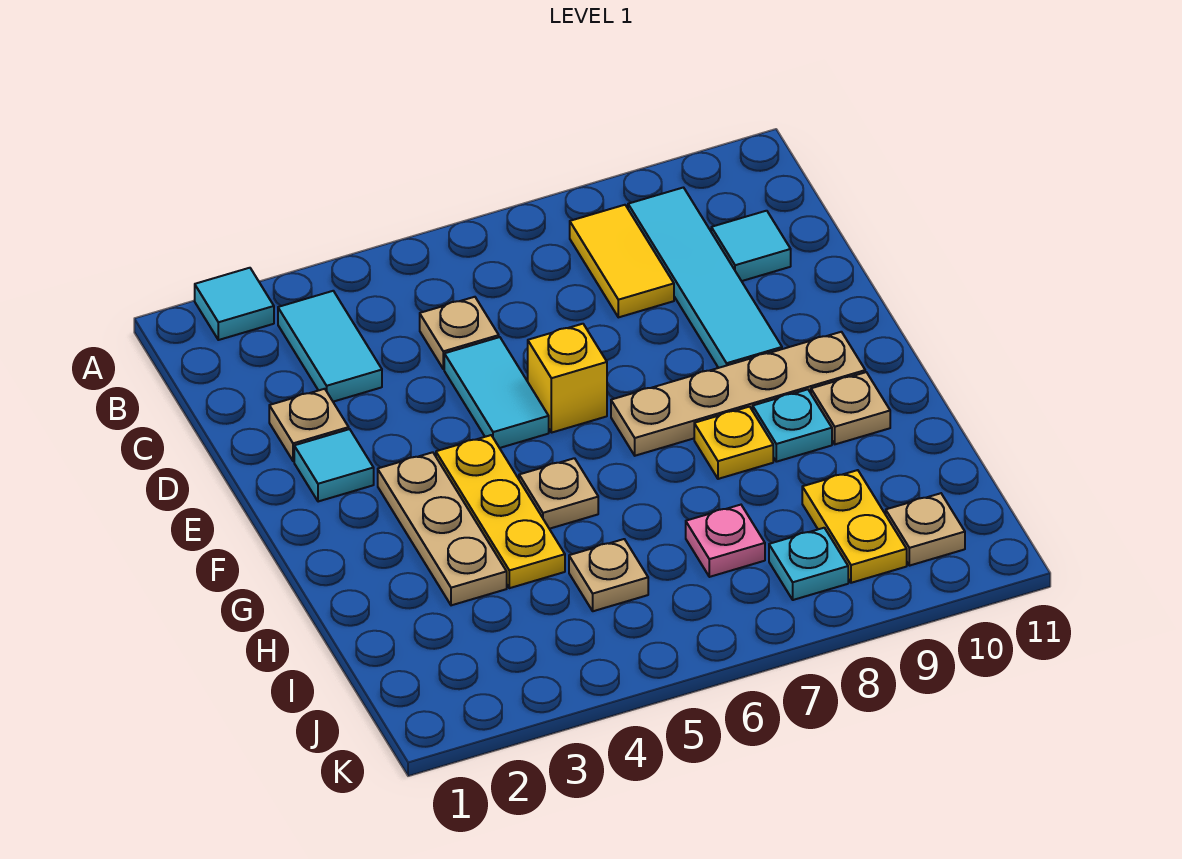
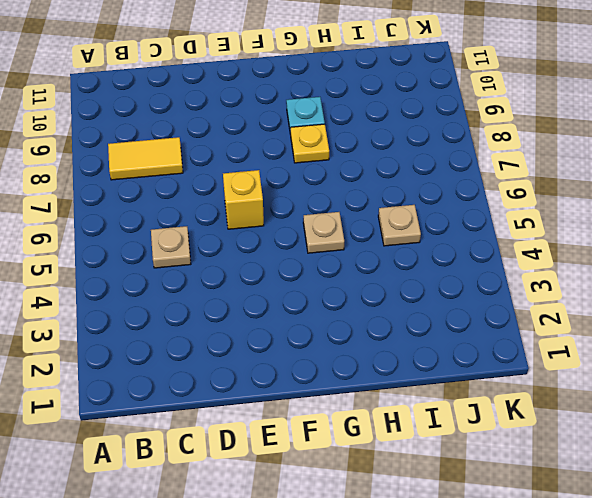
none -> cyan tile A2 level 1
none -> cyan tile B3:C3 level 1
none -> cyan tile B9:E9 level 1

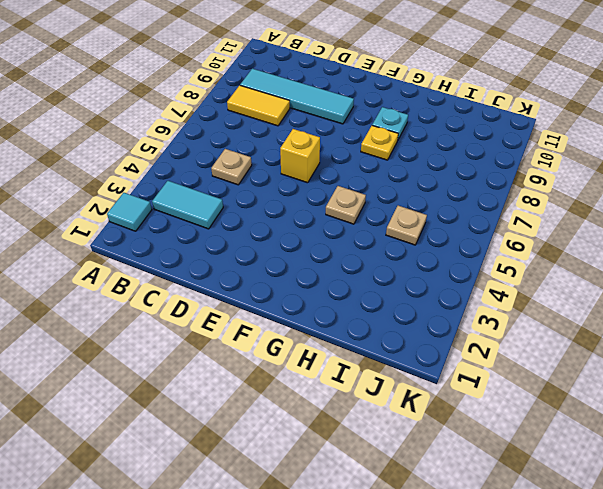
none -> cyan tile C10 level 1
none -> tan plate D2 level 1
none -> cyan tile D5:E5 level 1

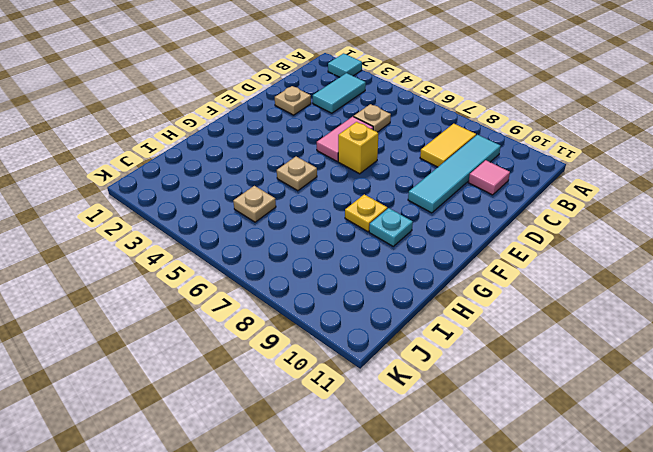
pink tile C10 level 1 -> cyan tile C10 level 1
pink tile D5:E5 level 1 -> cyan tile D5:E5 level 1
none -> cyan tile E2 level 1
none -> tan plate F3:H3 level 1
none -> yellow plate F4:H4 level 1

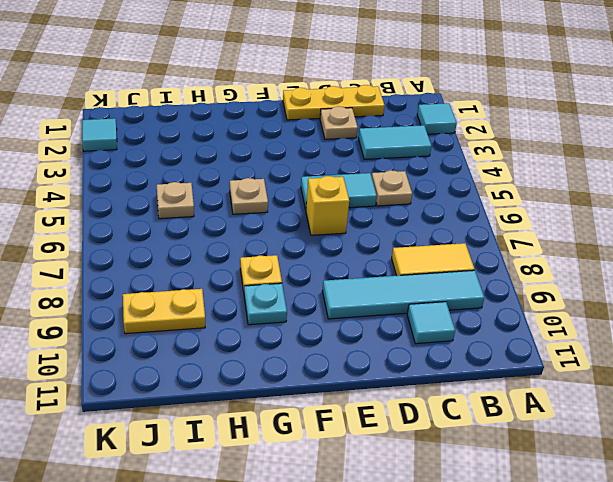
yellow plate C1:E1 level 1 -> yellow plate F4:H4 level 1
cyan tile K2 level 1 -> cyan tile E2 level 1
none -> tan plate F3:H3 level 1
none -> tan plate F7:F10 level 1
none -> tan plate G10 level 1

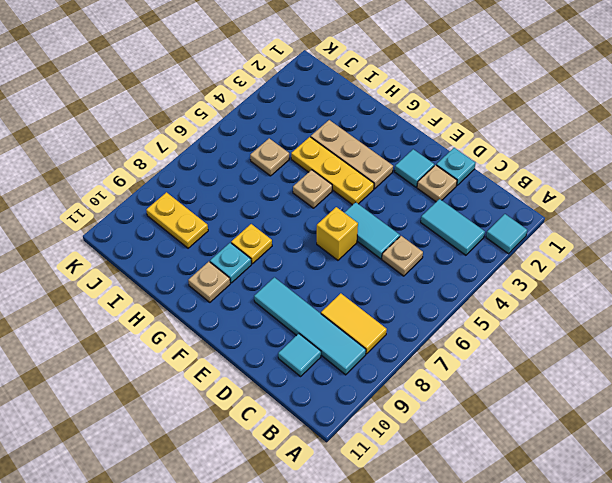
cyan plate D1 level 1 -> cyan plate J8 level 1
none -> tan plate F7:F10 level 1
none -> pink plate I7 level 1
none -> tan plate J10 level 1

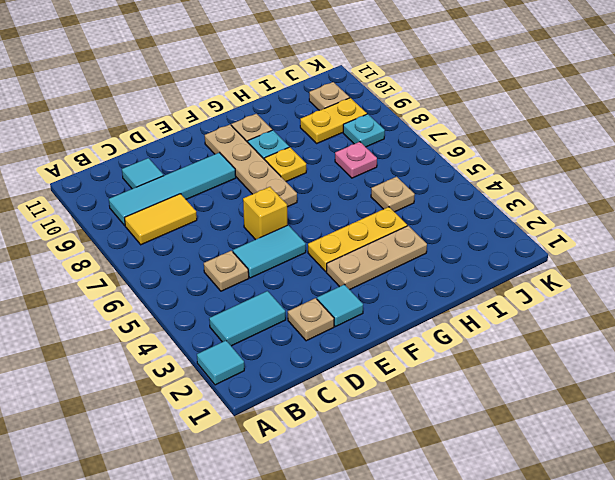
none -> tan plate G5 level 1

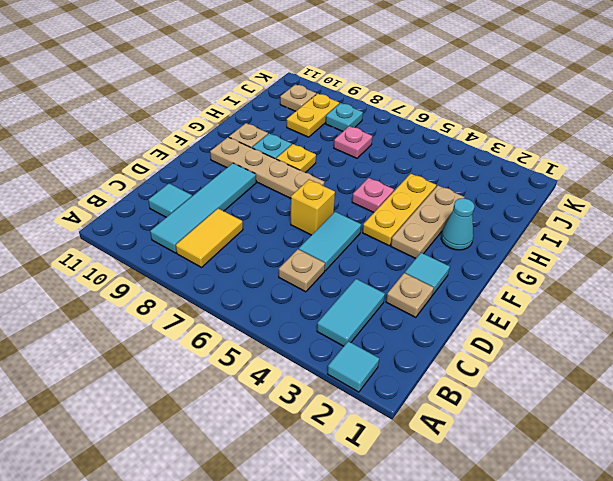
cyan cone G2 level 1 -> none
pink plate G5 level 1 -> tan plate G5 level 1
none -> tan plate I5 level 1

